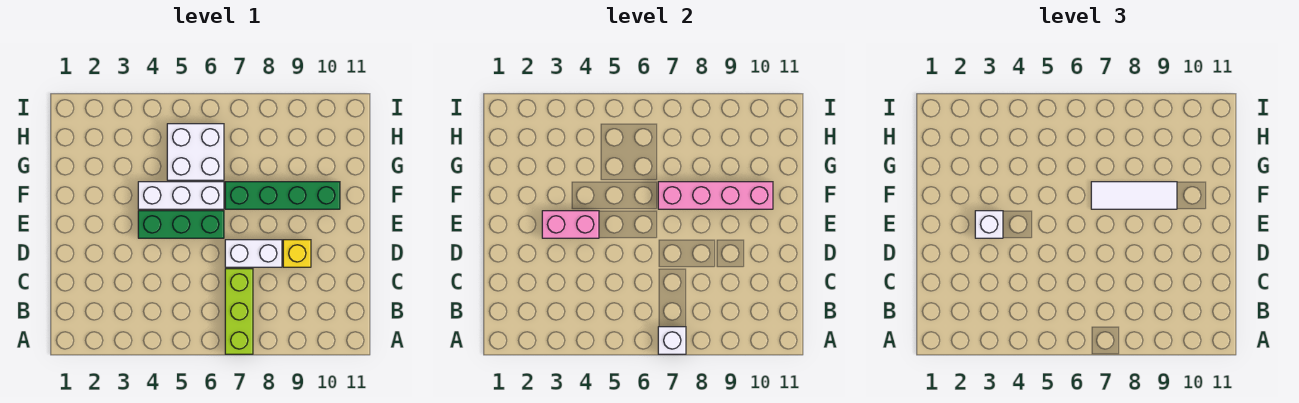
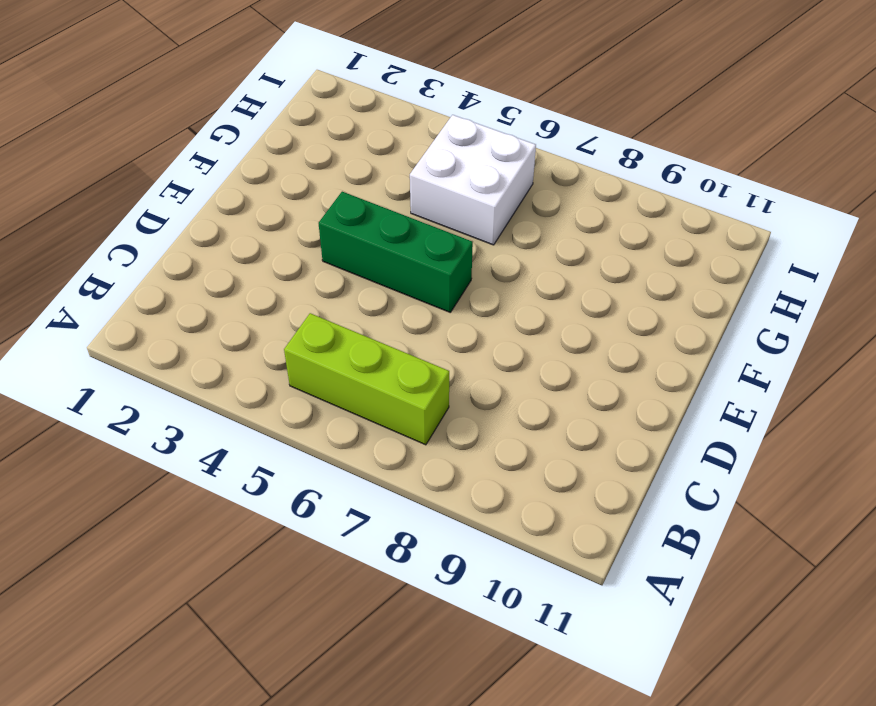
lime brick B5:B7 level 1 -> lime brick A7:C7 level 1
none -> white brick D7:D8 level 1
none -> yellow brick D9 level 1
none -> white brick F4:F6 level 1

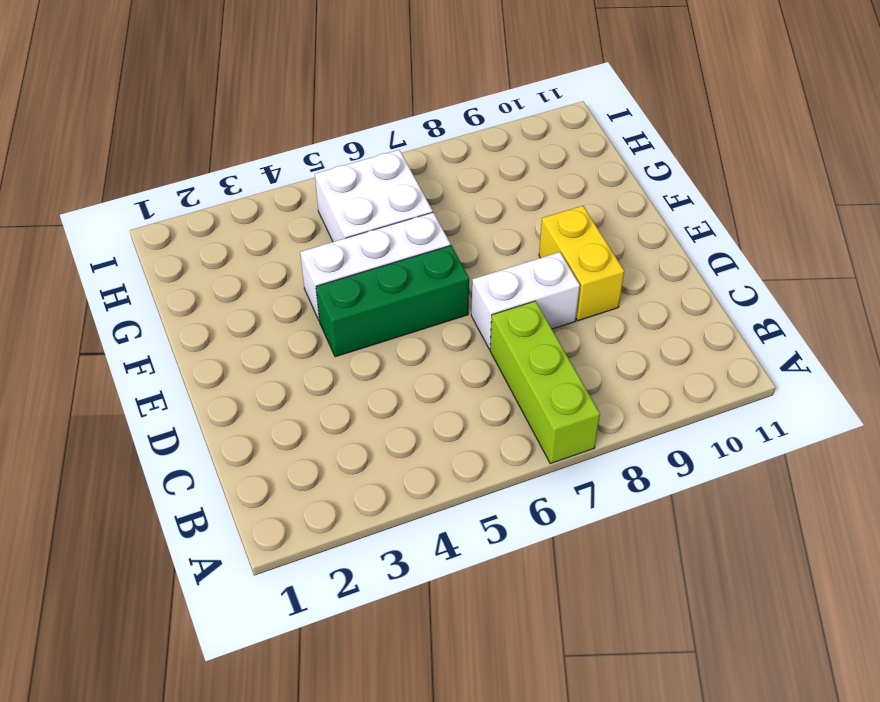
yellow brick D9:E9 level 1 -> yellow brick D9 level 1
none -> green brick F7:F10 level 1
none -> white brick A7 level 2
none -> pink brick E3:E4 level 2

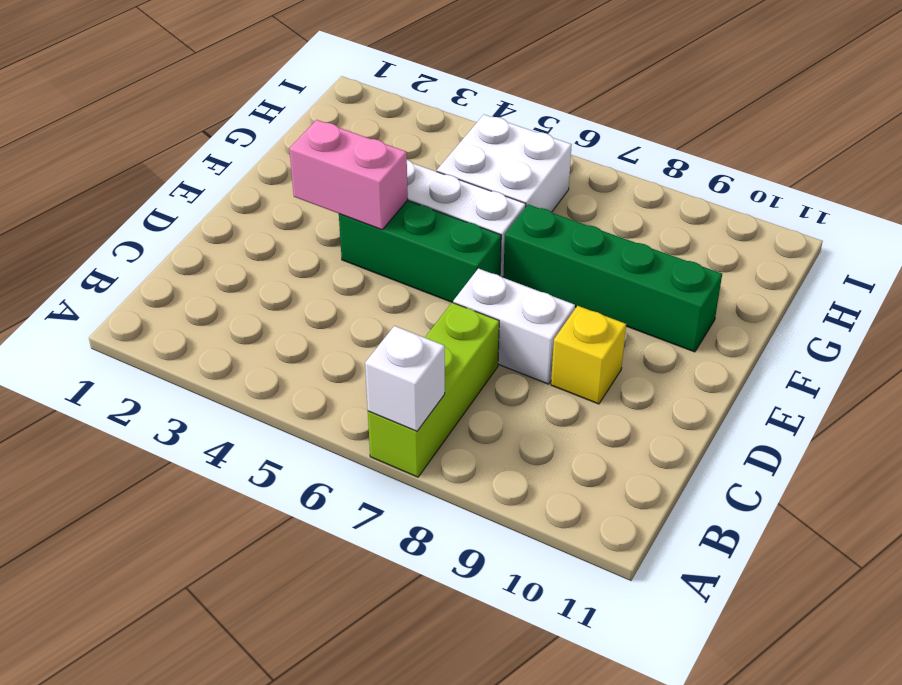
none -> pink brick F7:F10 level 2
none -> white brick E3 level 3
none -> white tile F7:F9 level 3

